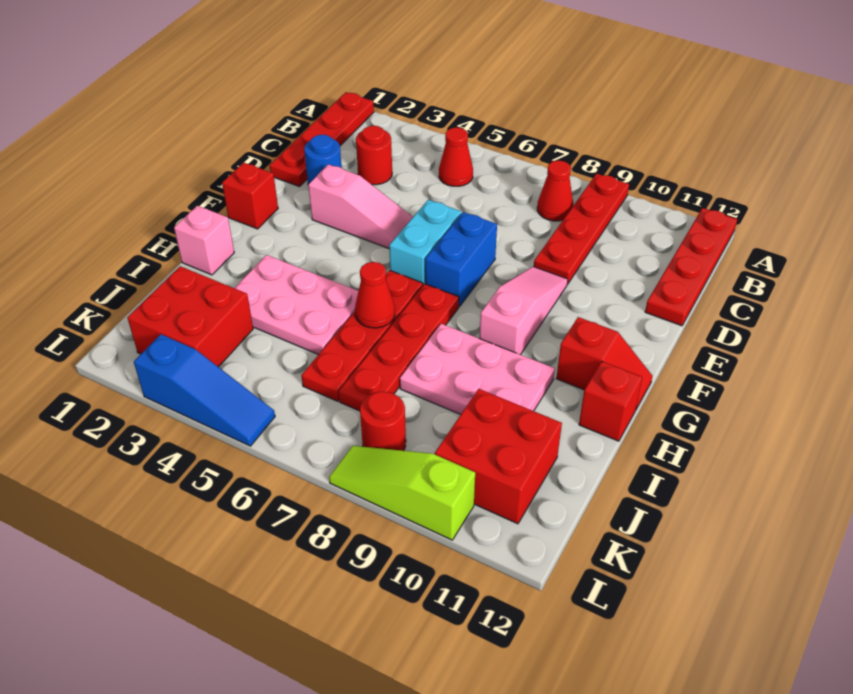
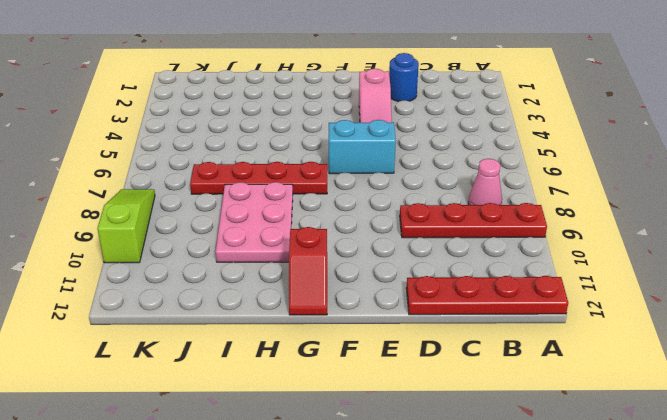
pink cone B8 level 1 -> red cone B8 level 1
none -> red plate A1:D1 level 1
none -> red cone B5 level 1
none -> red round brick C3 level 1

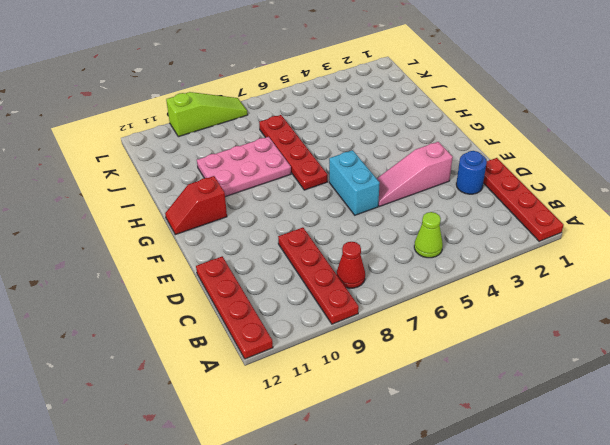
lime cone B5 level 1 -> red cone B5 level 1
none -> red round brick C3 level 1
none -> blue brick E7:F7 level 1
none -> pink slope E9:G9 level 1 top G

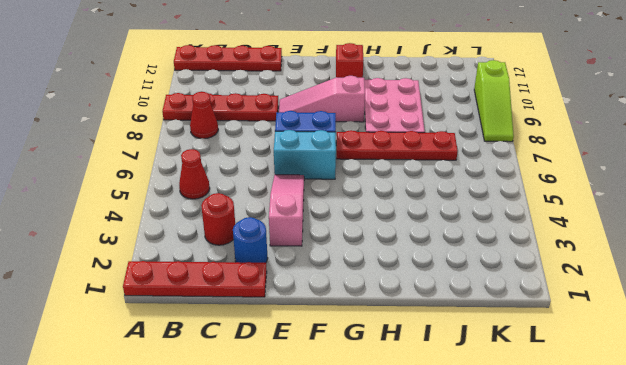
none -> red brick F1 level 1
none -> red plate G6:J6 level 1
none -> pink brick H1 level 1

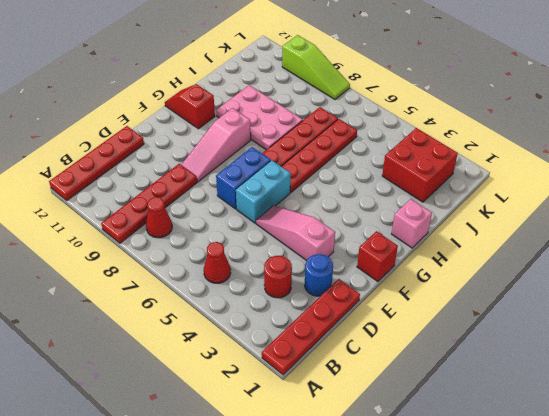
none -> pink plate H3:I5 level 1
none -> red brick H12 level 1
none -> red brick J10:K11 level 1

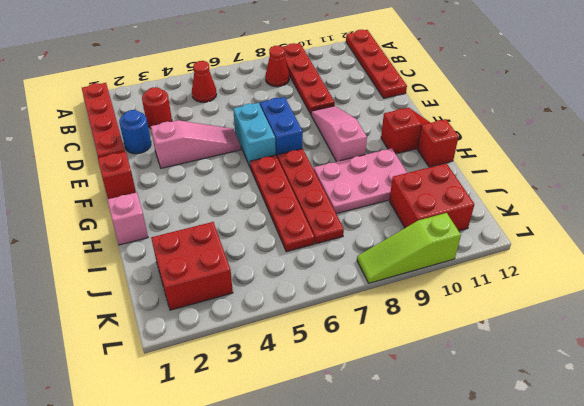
none -> pink plate H3:I5 level 1
none -> red round brick K8 level 1
none -> blue slope L3:L5 level 1 top 3

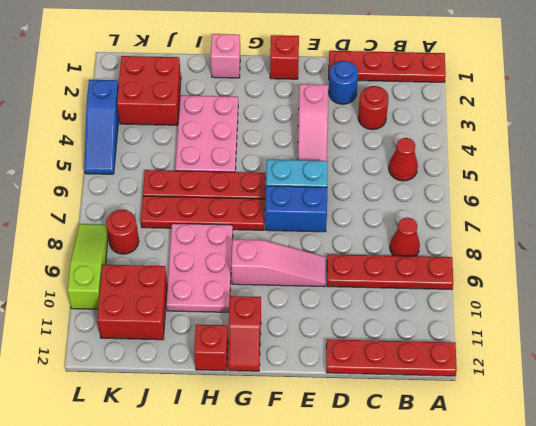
none -> red cone H6 level 2

